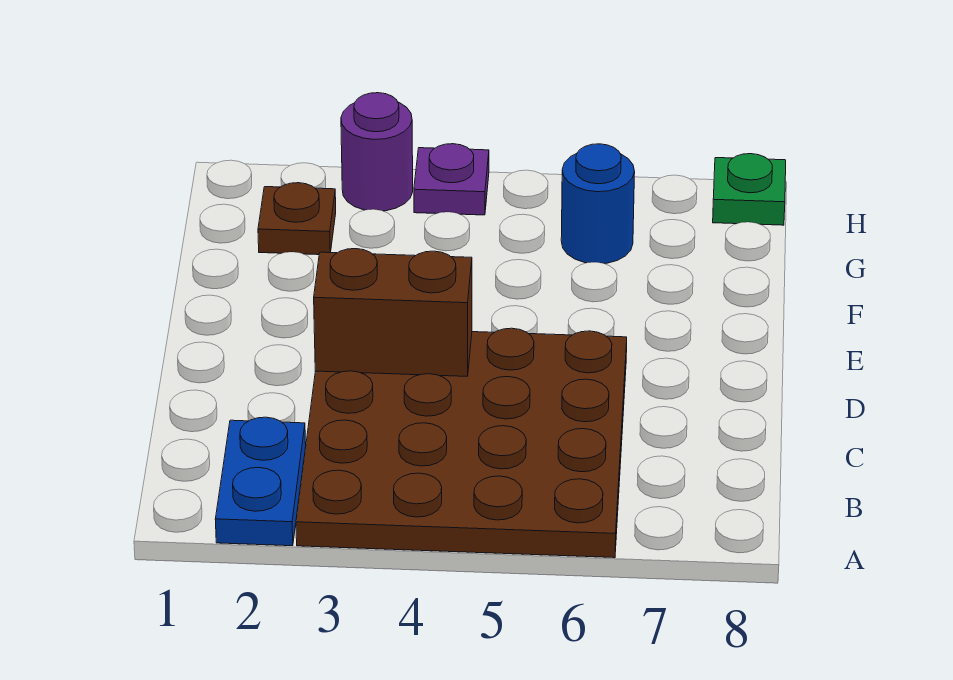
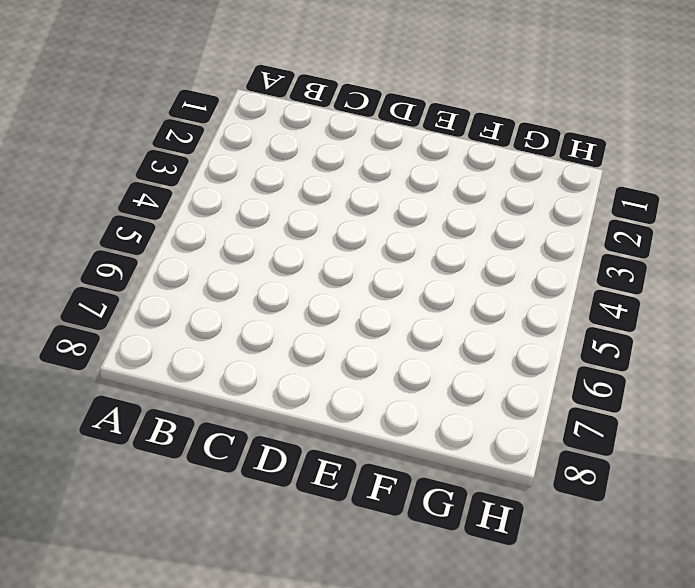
none -> blue plate A2:B2 level 1
none -> brown plate A3:D6 level 1

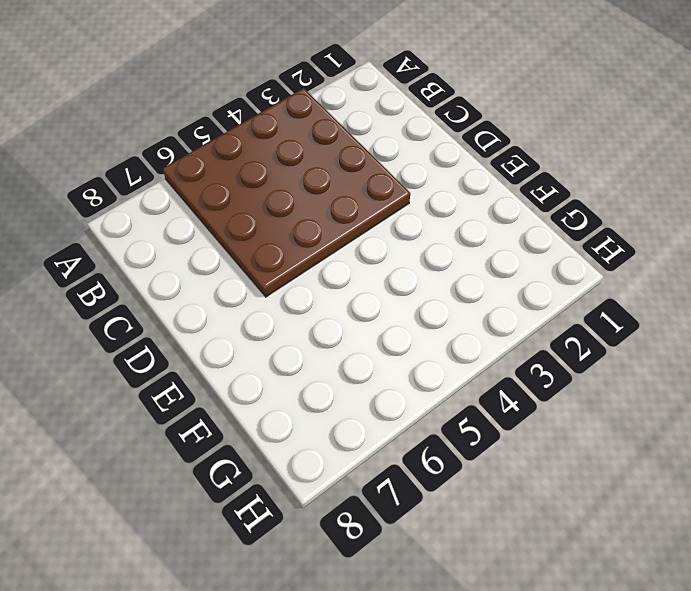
none -> blue plate A2:B2 level 1
none -> brown plate G2 level 1

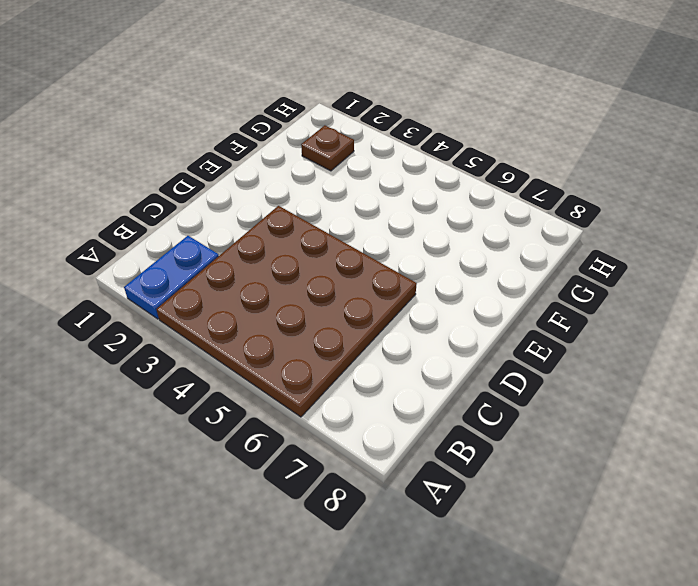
none -> blue round brick G6 level 1
none -> purple round brick H3 level 1

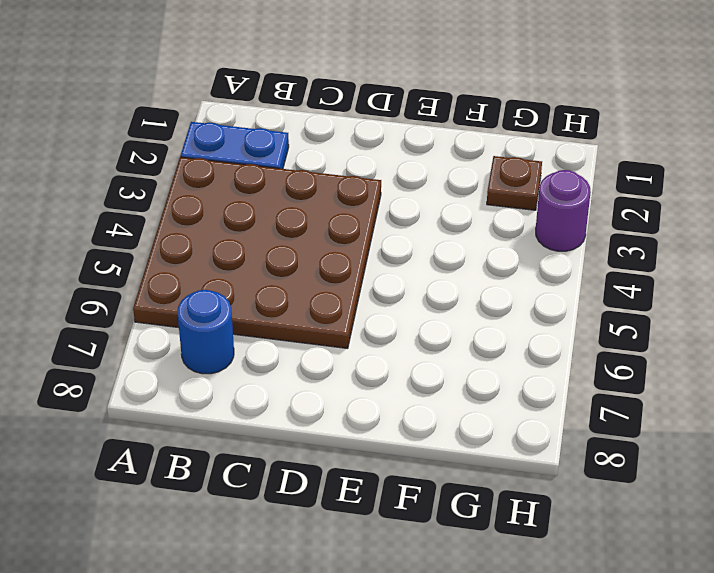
blue round brick B7 level 1 -> blue round brick G6 level 1
none -> purple plate H4 level 1
none -> green plate H8 level 1

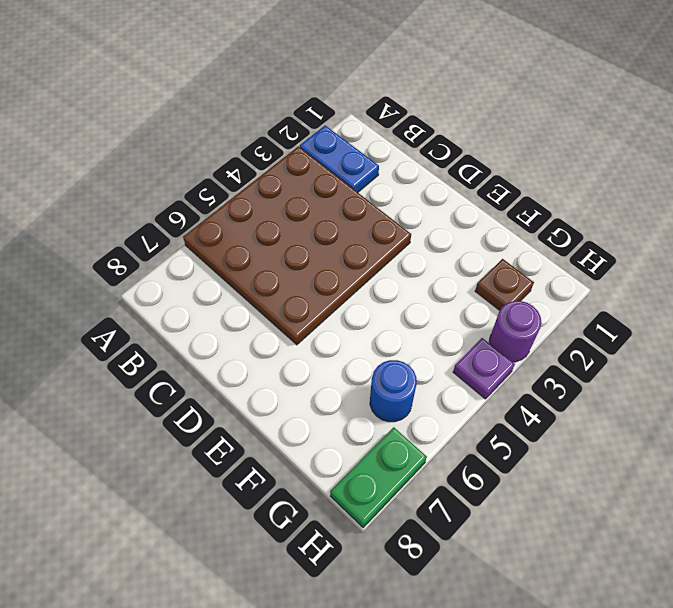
green plate H7:H8 level 1 -> green plate H8 level 1
none -> brown brick D3:D4 level 2

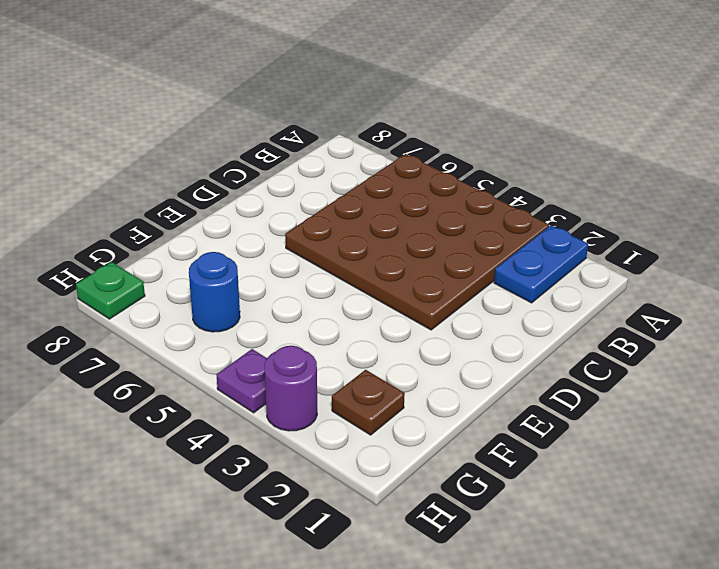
none -> brown brick D3:D4 level 2

